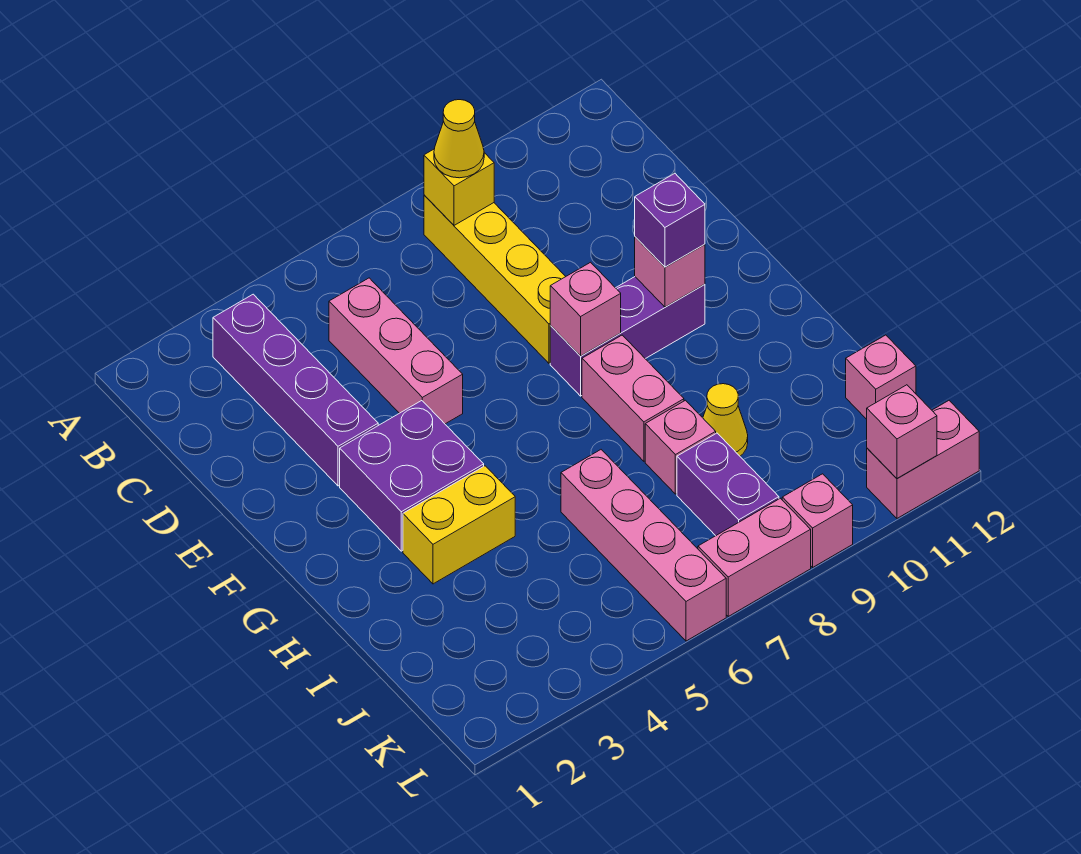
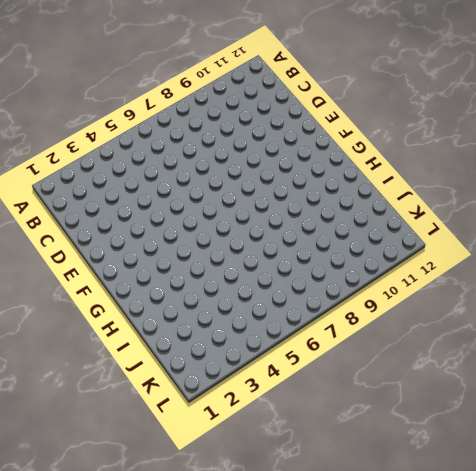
none -> purple brick B3:E3 level 1
none -> yellow brick B8:E8 level 1
none -> pink brick C5:E5 level 1

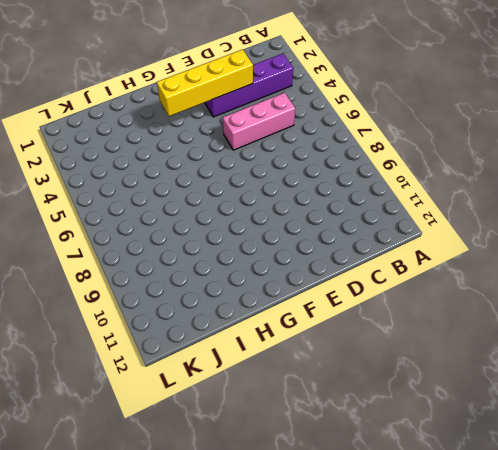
yellow brick D3:G3 level 2 -> yellow brick B8:E8 level 1
none -> purple brick F3:G4 level 1
none -> purple brick F8:F10 level 1
none -> pink brick G8:H8 level 1

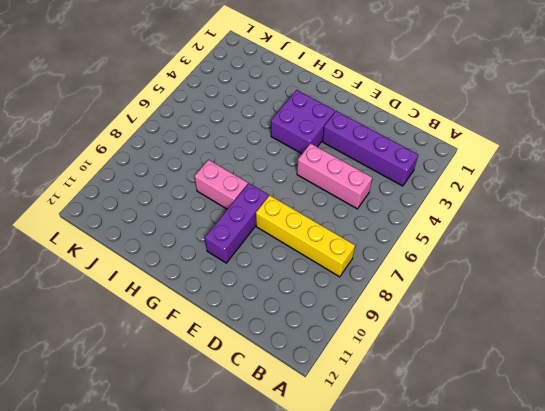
none -> yellow brick H3:H4 level 1
none -> pink brick I6:L6 level 1
none -> pink brick I8 level 1

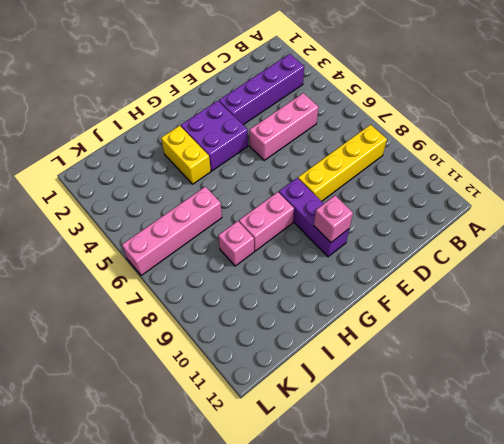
none -> yellow cone I9 level 1
none -> purple brick J8:K8 level 1
none -> pink brick J12 level 1

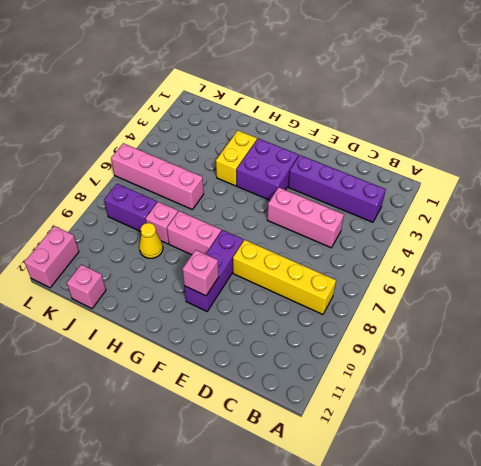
none -> pink brick L7:L8 level 1
none -> pink brick L9 level 1
none -> yellow brick B8 level 2

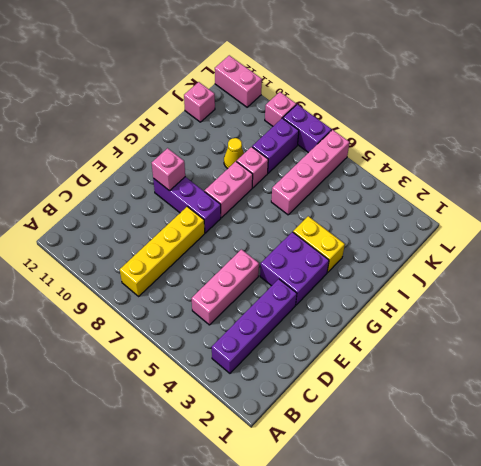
purple brick L7:L8 level 1 -> pink brick L7:L8 level 1
none -> yellow brick B8 level 2
none -> pink brick F8 level 2
none -> pink brick L11 level 2

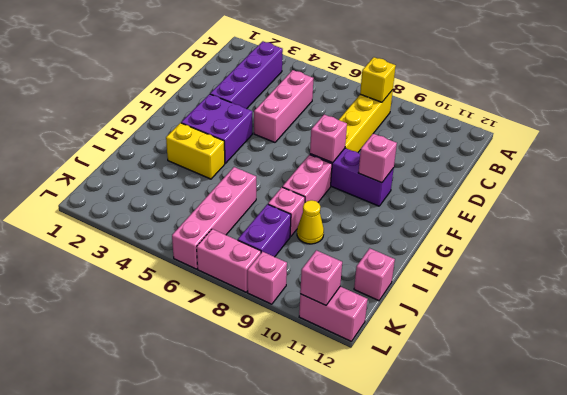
none -> yellow cone B8 level 3
none -> purple brick F10 level 3

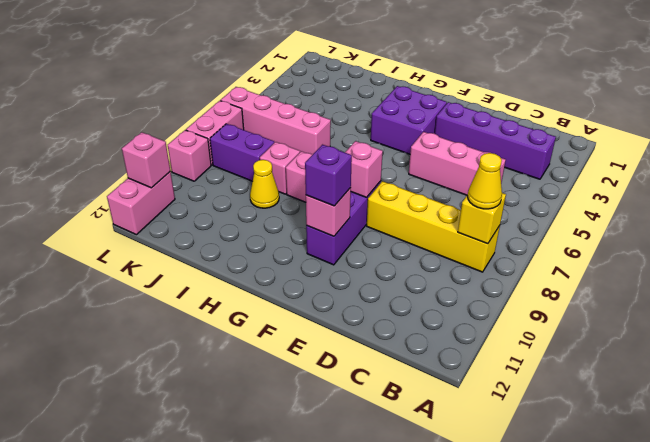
none -> yellow brick H3:H4 level 1
none -> pink brick J12 level 1

